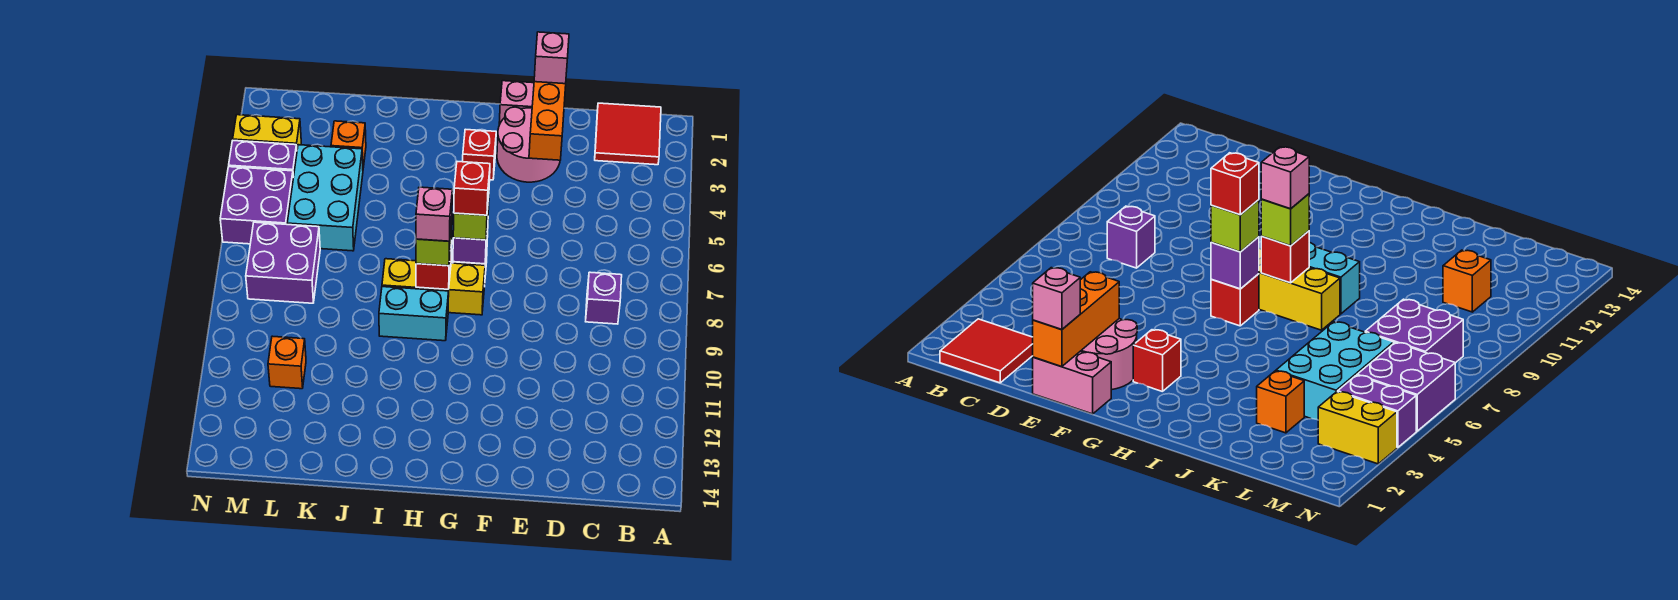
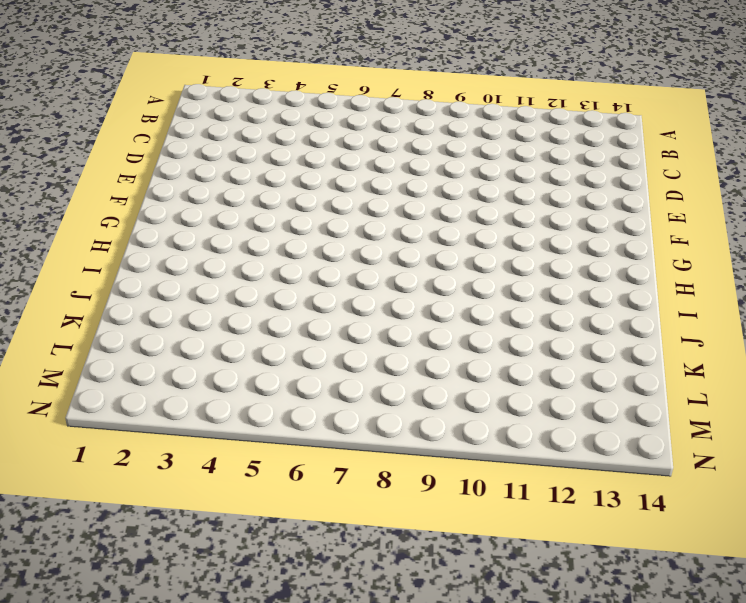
none -> red tile B1:C2 level 1
none -> purple brick C8 level 1
none -> pink brick E1:F1 level 1

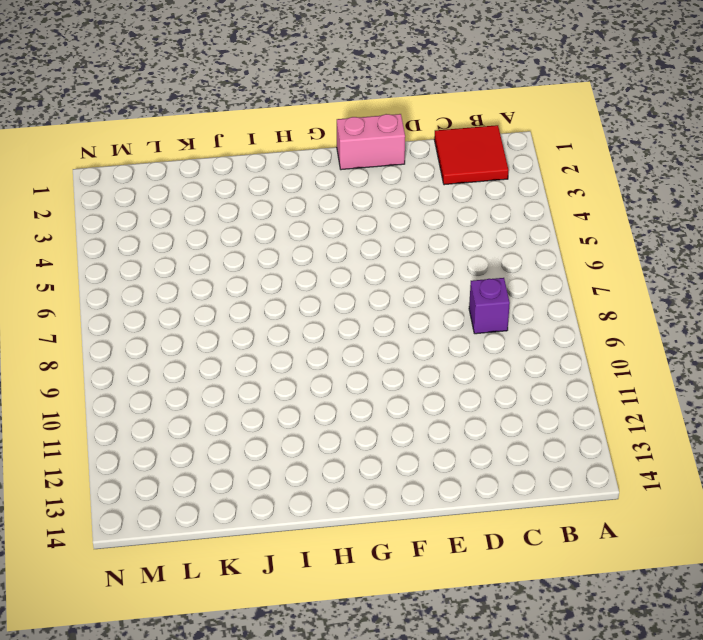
none -> pink round brick E2:F3 level 1
none -> red brick G3 level 1
none -> red brick G7 level 1

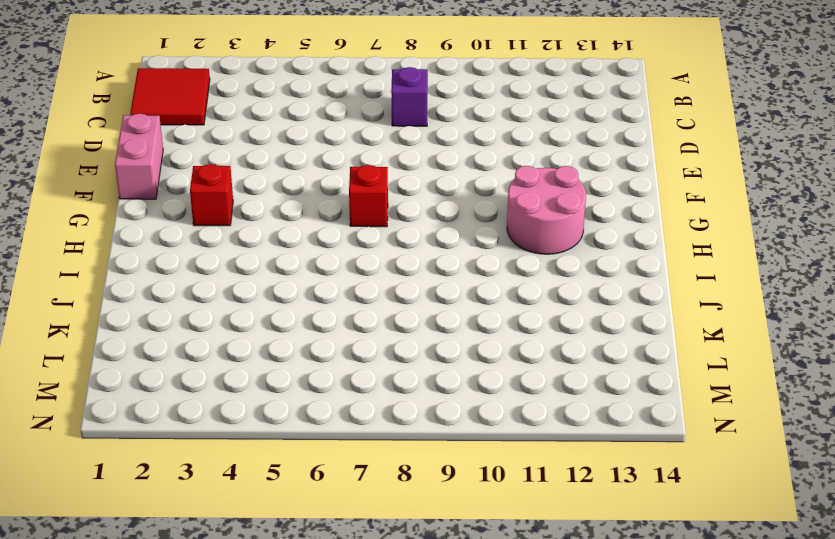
pink round brick G11:H12 level 1 -> pink round brick E2:F3 level 1
none -> yellow brick G8:I8 level 1
none -> cyan brick H9:I9 level 1
none -> orange brick K3 level 1

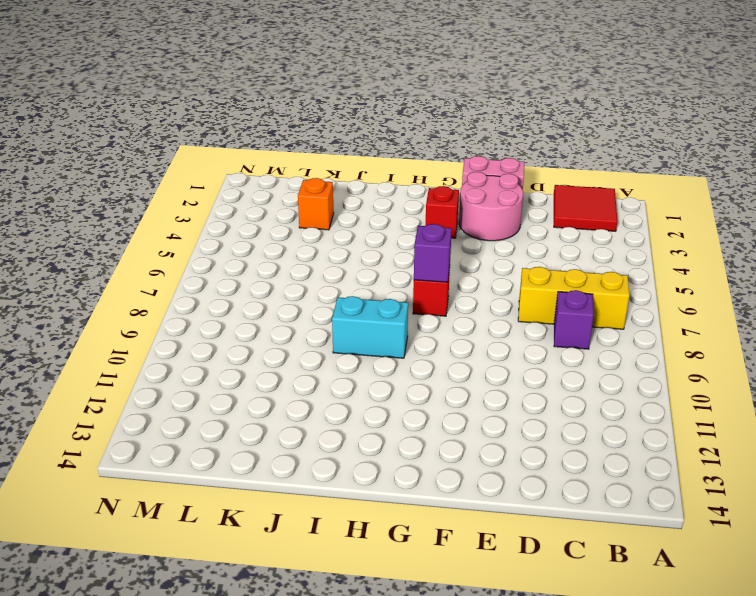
yellow brick B7:D7 level 1 -> yellow brick G8:I8 level 1
none -> cyan brick K4:L6 level 1
none -> purple brick L7:M8 level 1
none -> orange brick L11 level 1

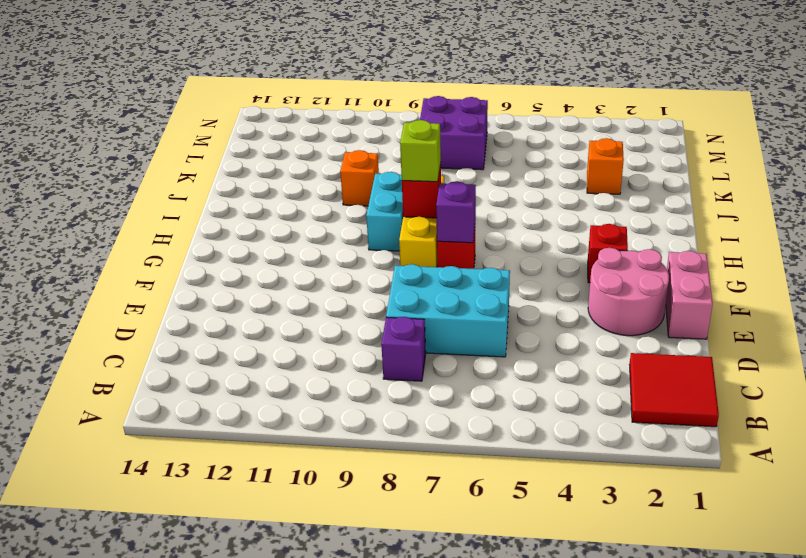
cyan brick D6:E8 level 1 -> cyan brick K4:L6 level 1
orange brick J10 level 1 -> orange brick L11 level 1
none -> yellow brick M3:N3 level 1
none -> purple brick M4:N4 level 1
none -> purple brick M5:N6 level 1

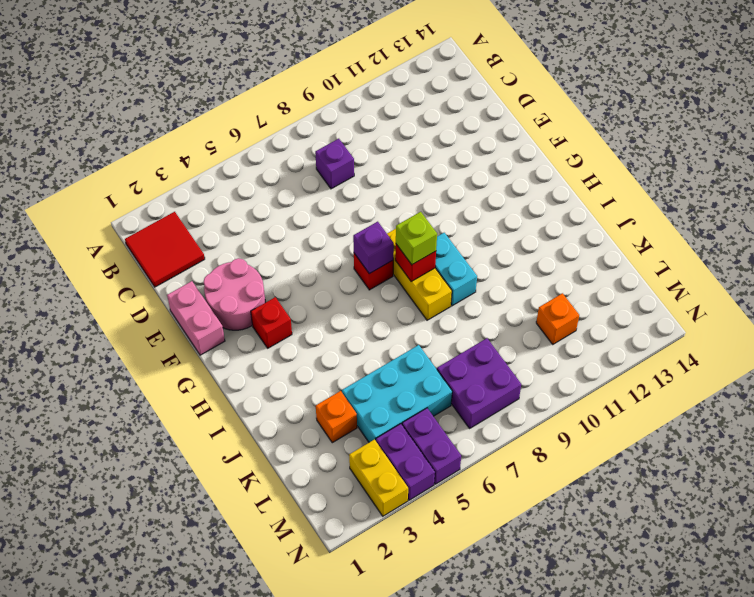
purple brick M5:N5 level 1 -> purple brick M5:N6 level 1
none -> orange brick E1:E3 level 2
none -> pink brick E1 level 3
none -> lime brick G7 level 3

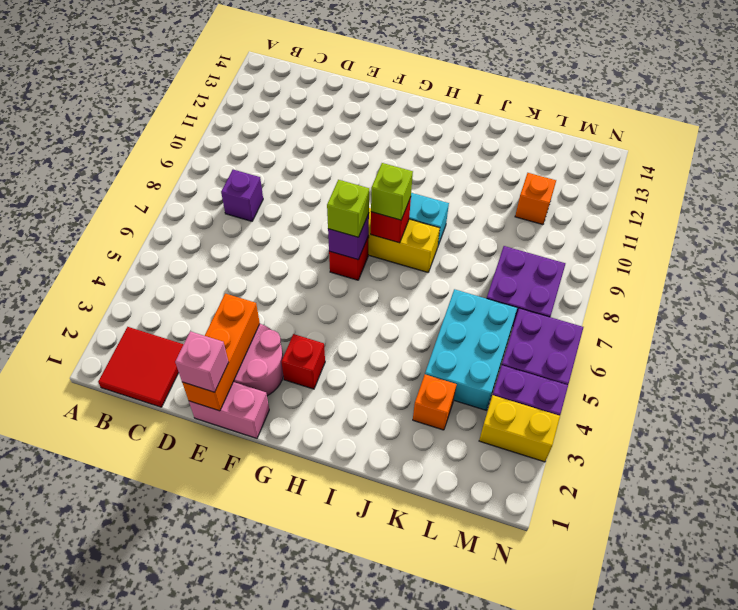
none -> red brick G7 level 4
none -> pink brick H8 level 4

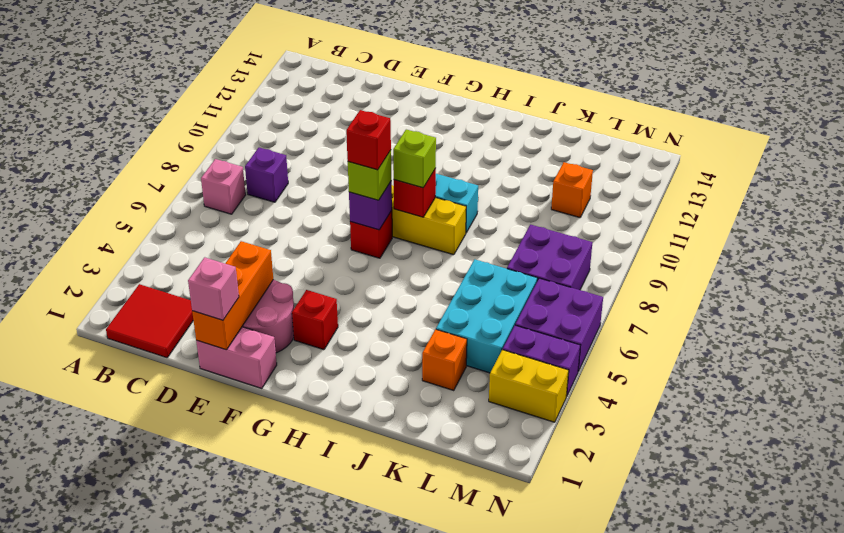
pink brick B7 level 1 -> pink brick H8 level 4

